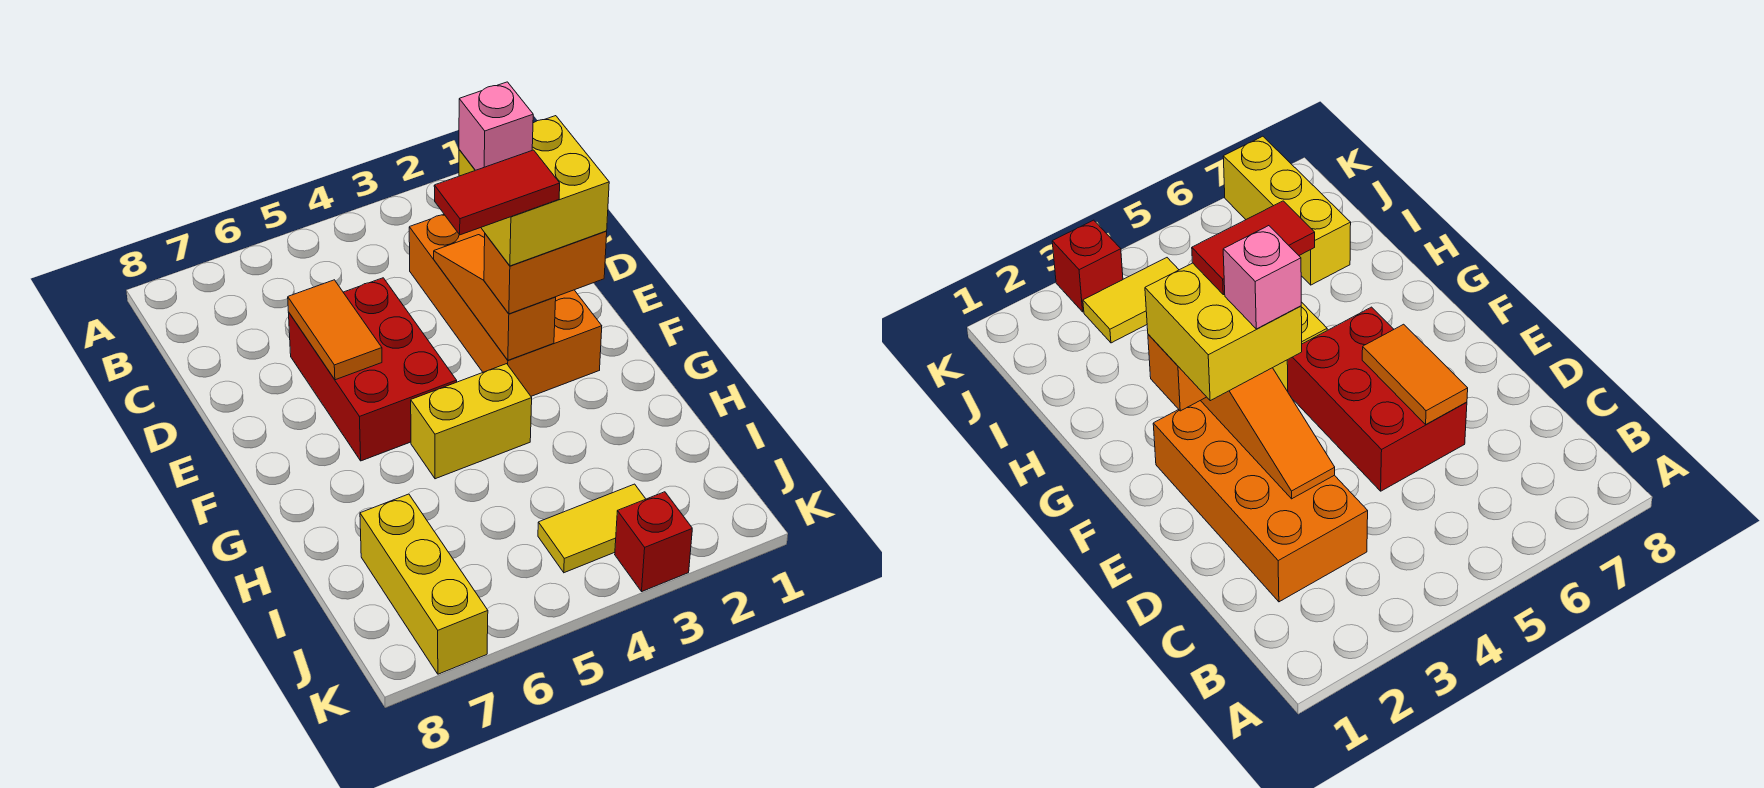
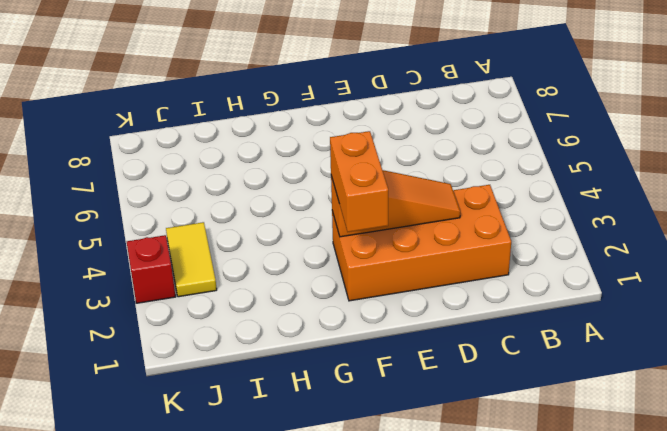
none -> red brick D5:F6 level 1
none -> yellow brick G4:G5 level 1
none -> yellow brick I7:K7 level 1

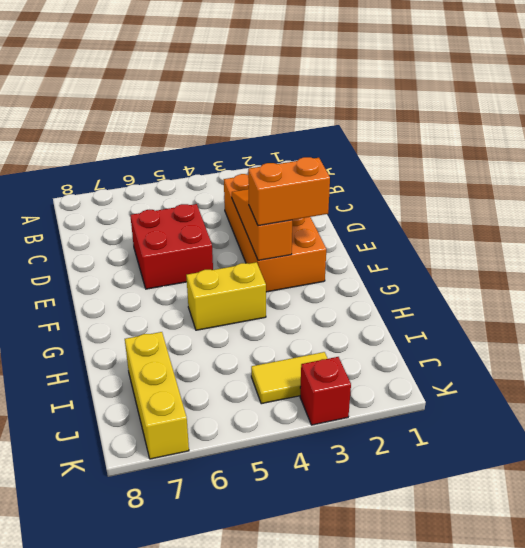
red brick D5:E6 level 1 -> red brick D5:F6 level 1
none -> orange tile D6:E6 level 2
none -> yellow brick E2:F3 level 4
none -> pink brick E3 level 5

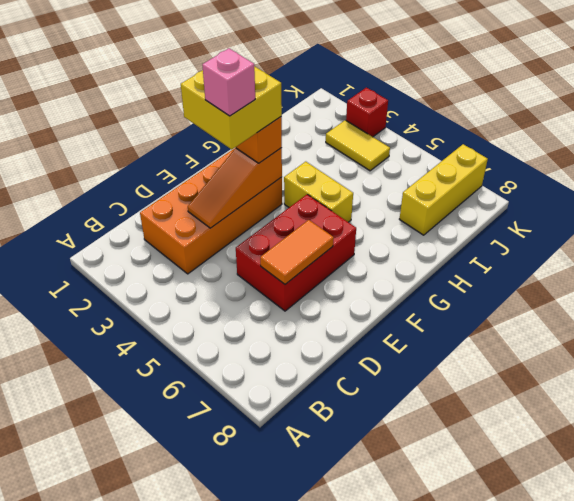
none -> red tile F3:F4 level 5

